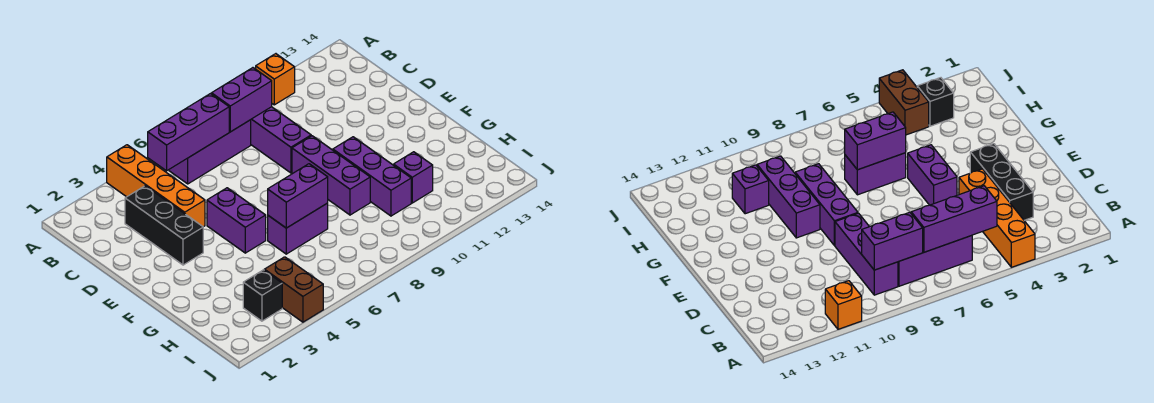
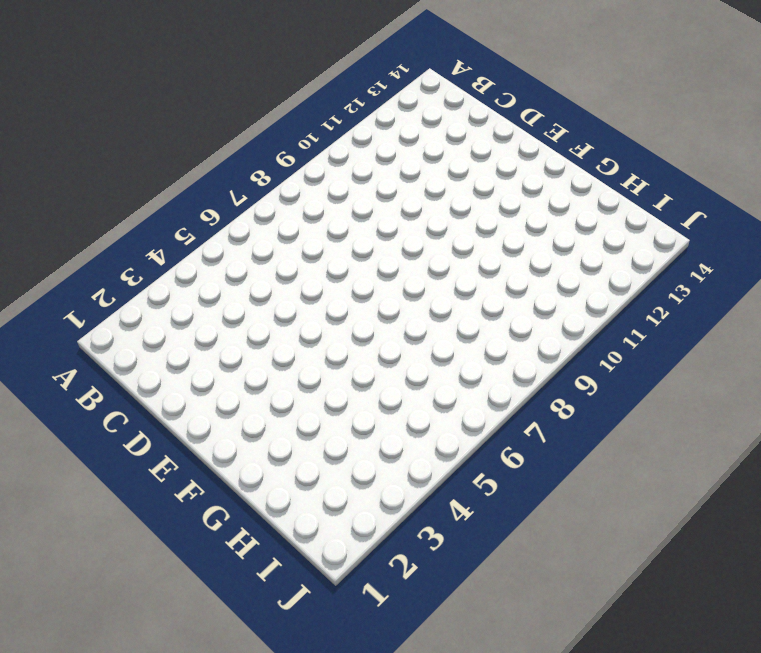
none -> orange brick A4:D4 level 1
none -> orange brick A11 level 1
none -> purple brick B6:B8 level 1

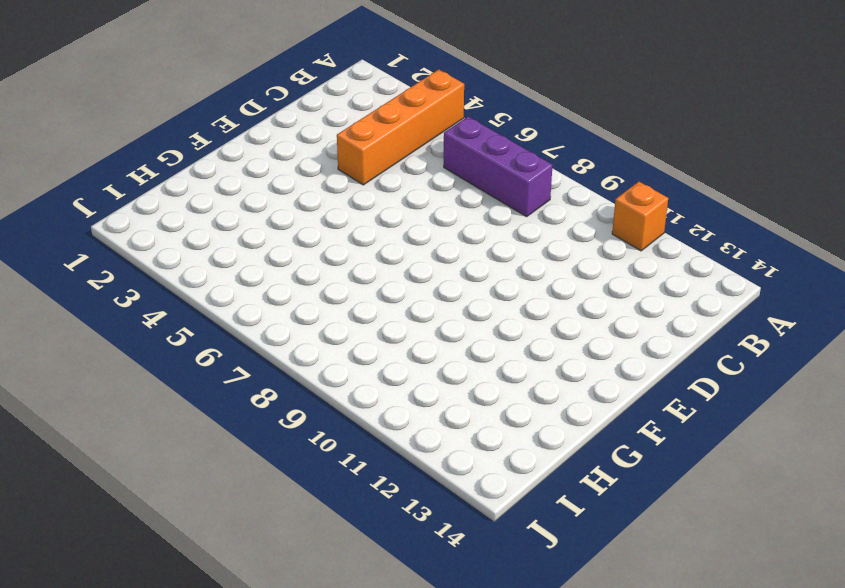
none -> purple brick B9:D9 level 1
none -> black brick C3:E3 level 1
none -> purple brick E5:F5 level 1

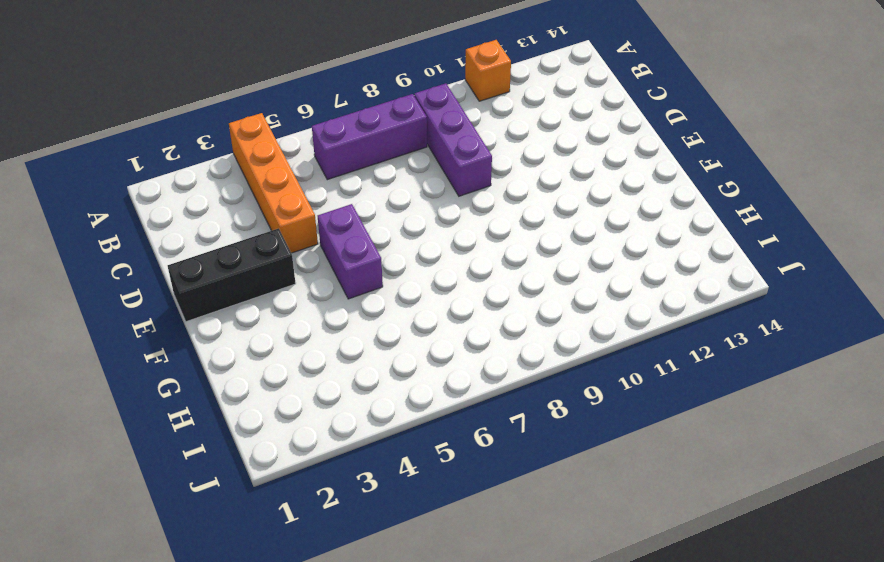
black brick E1:E3 level 1 -> black brick C3:E3 level 1
none -> purple brick E9:G9 level 1
none -> purple brick F10:H10 level 1
none -> purple brick G6:G7 level 1

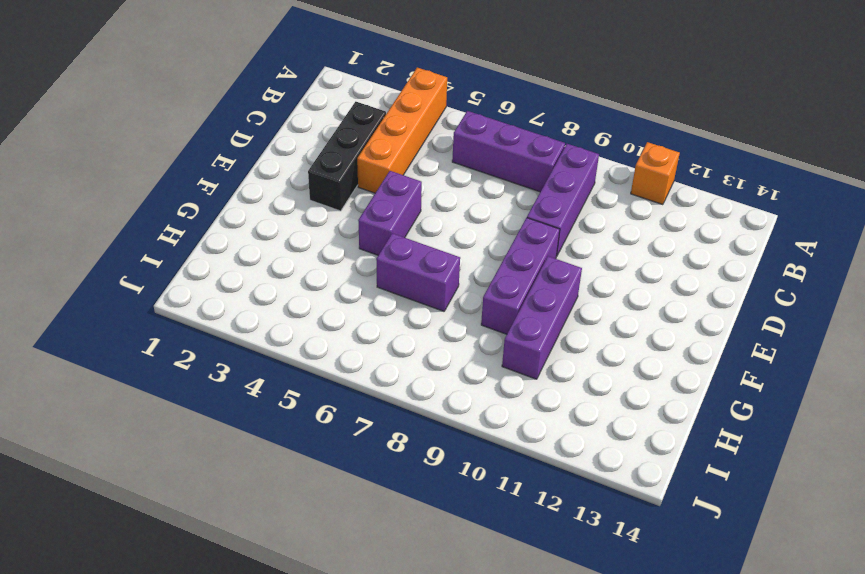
none -> purple brick H11 level 1
none -> black brick I3 level 1
none -> brown brick I4:J4 level 1

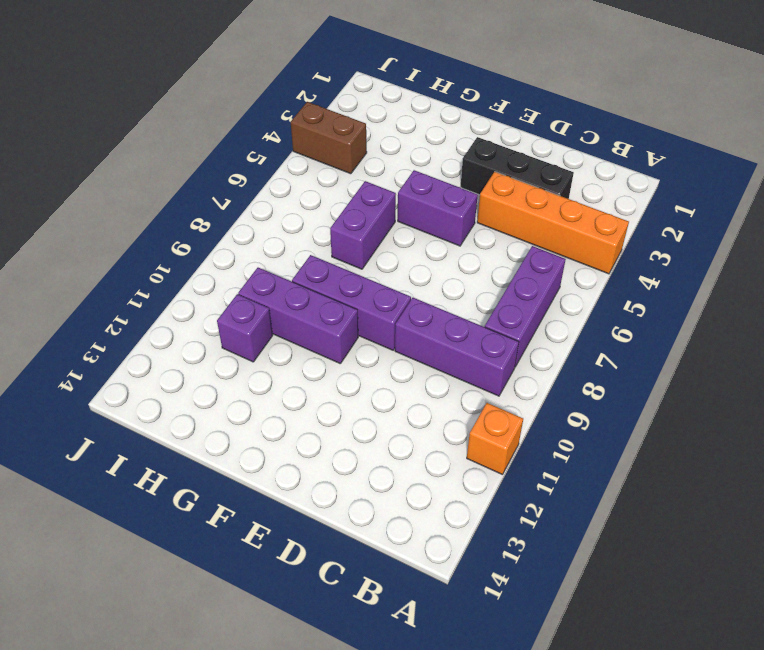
none -> black brick I3 level 1
none -> purple brick B5:B7 level 2
none -> purple brick B8:B9 level 2

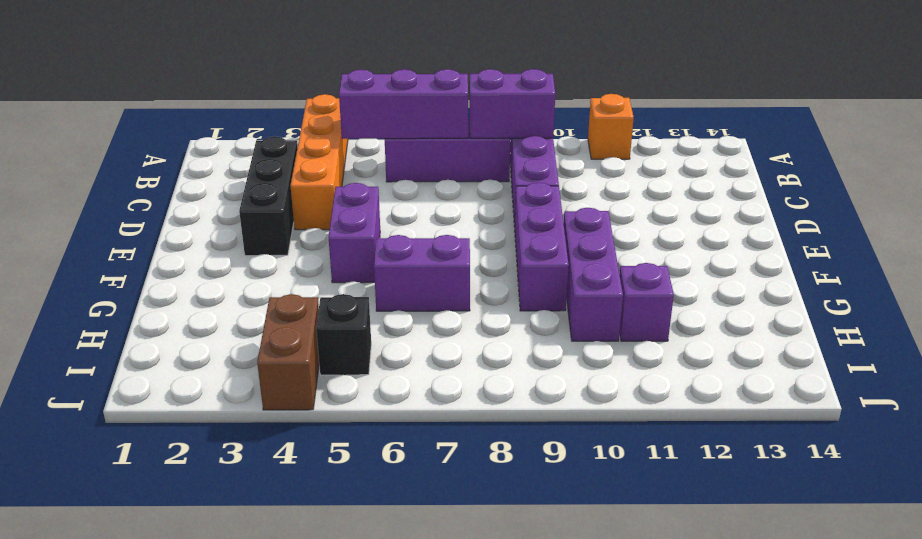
black brick I5 level 1 -> black brick I3 level 1
none -> purple brick G6:G7 level 2

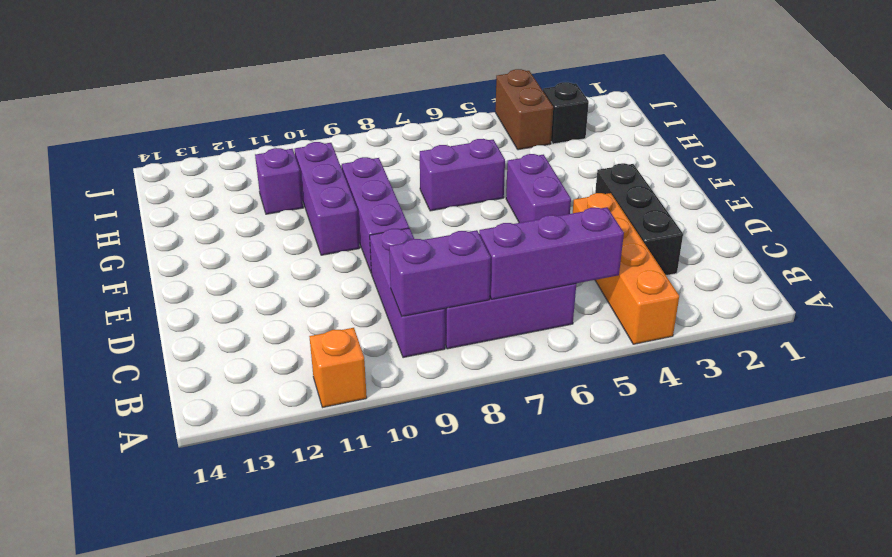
none -> purple brick G6:G7 level 2

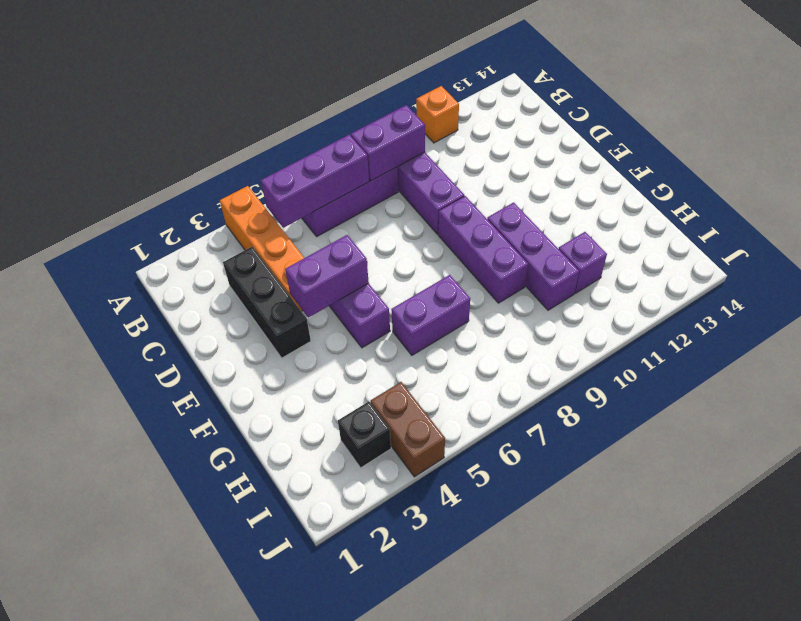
purple brick E4:E5 level 2 -> purple brick G6:G7 level 2

